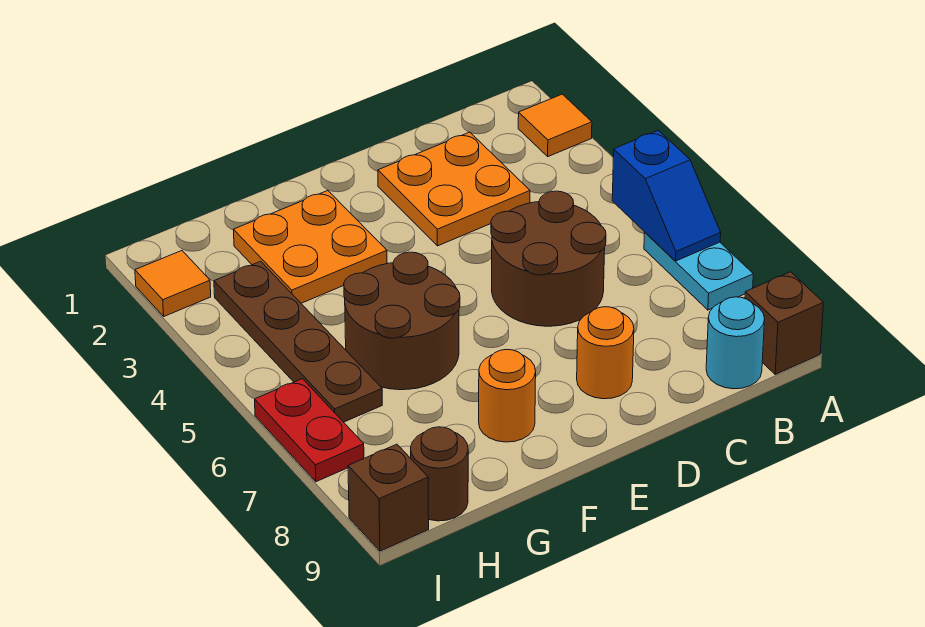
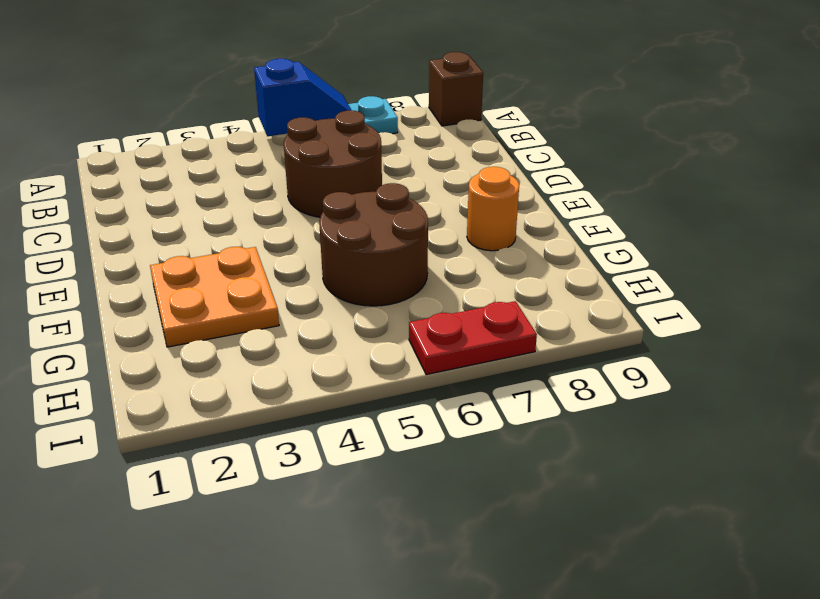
none -> orange tile A2 level 1
none -> cyan round brick B9 level 1
none -> orange plate C2:D3 level 1

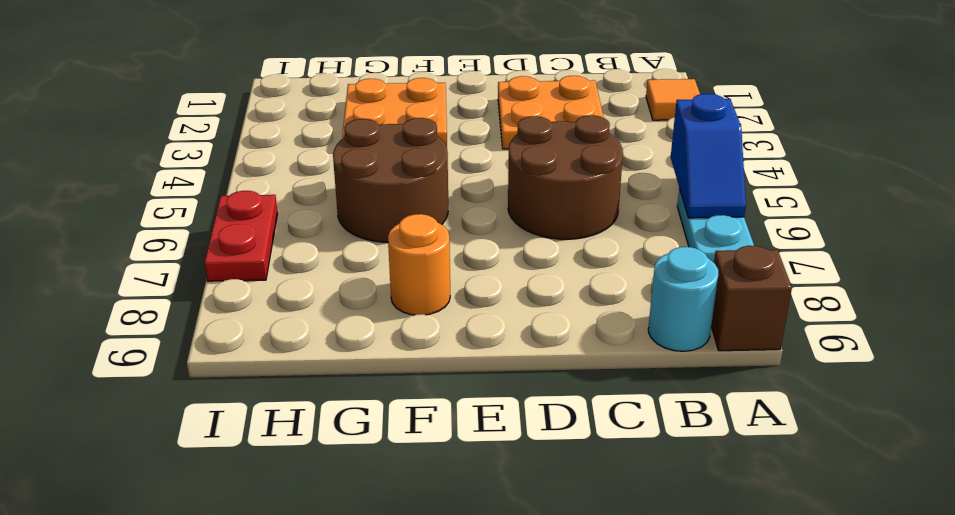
none -> orange round brick D8 level 1
none -> brown plate H3:H6 level 1
none -> brown round brick H9 level 1

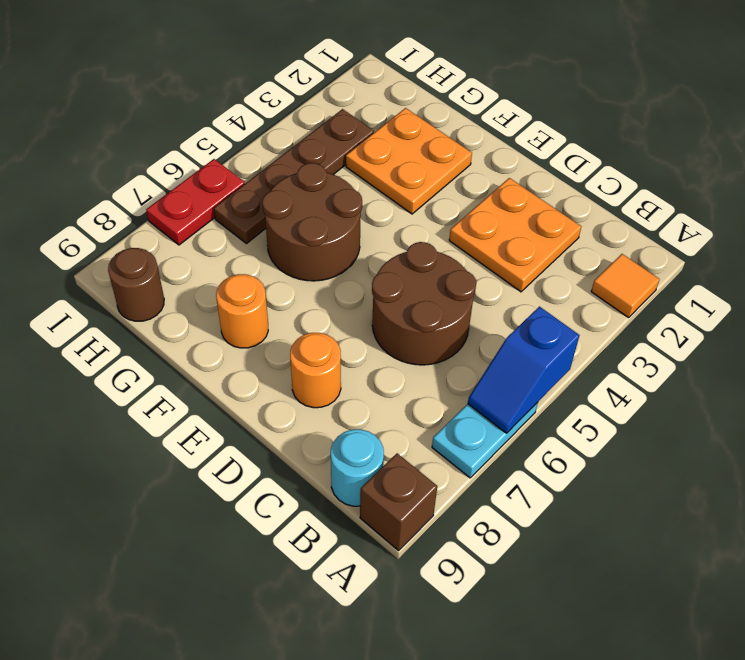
none -> orange tile I2 level 1
none -> brown brick I9 level 1

